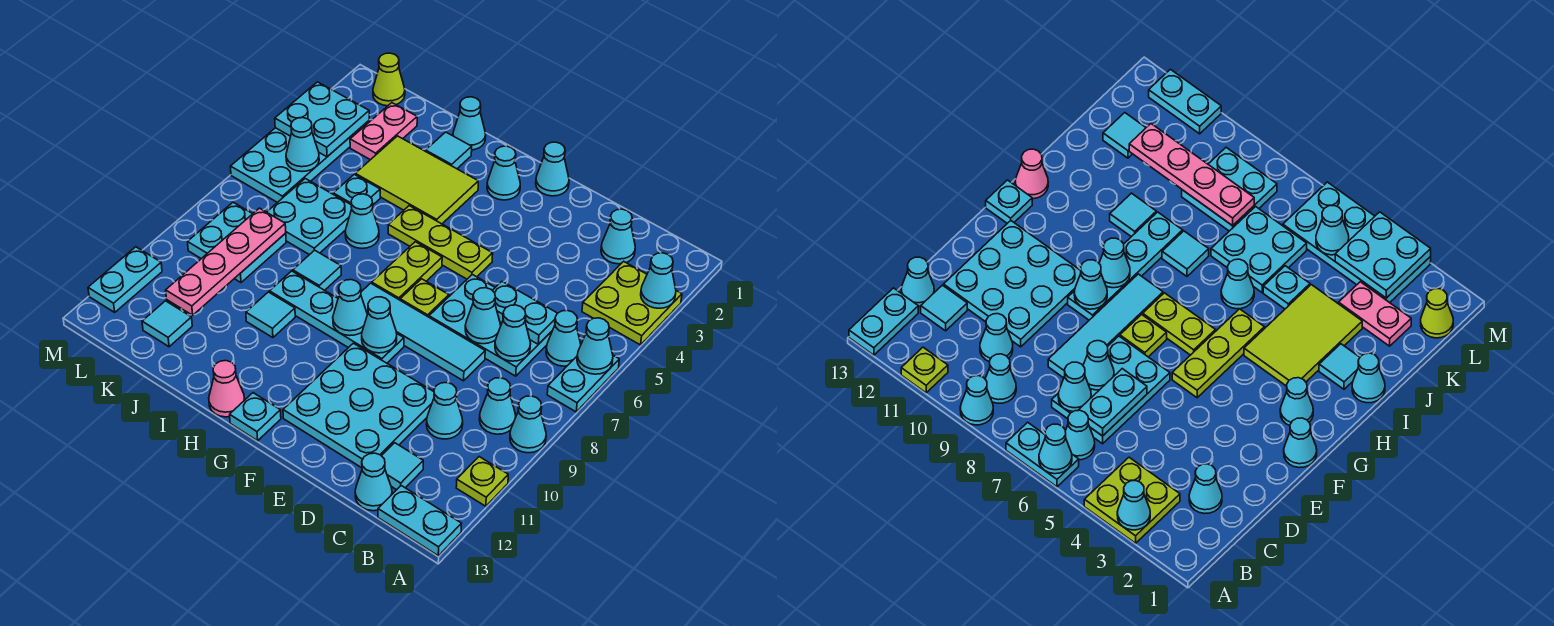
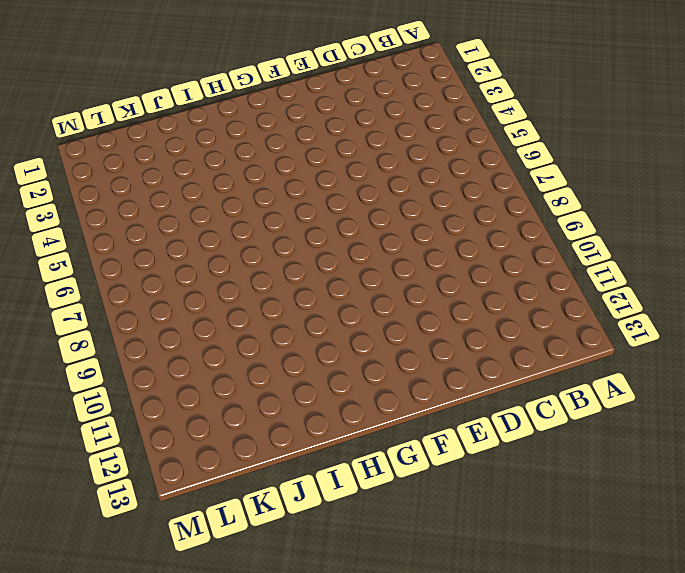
none -> lime plate A3:B4 level 1
none -> cyan plate A6:A7 level 1
none -> cyan cone A9 level 1
none -> lime plate A11 level 1

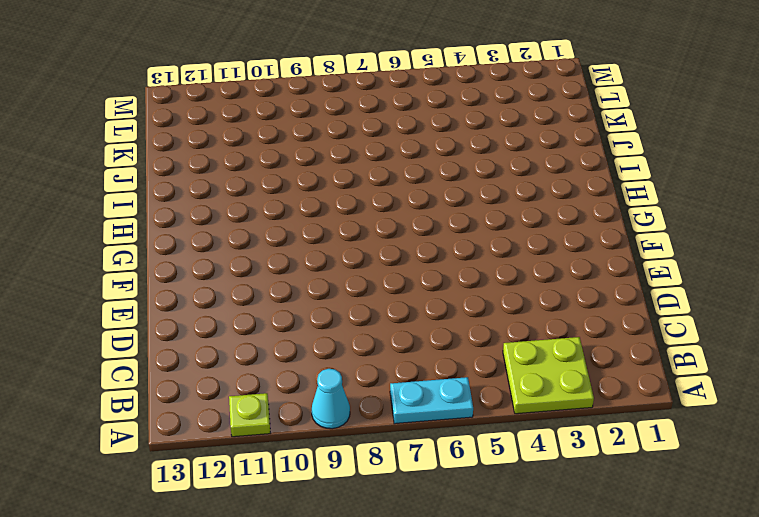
none -> cyan plate A13:B13 level 1
none -> cyan cone B6 level 1
none -> cyan cone B9 level 1
none -> cyan cone C2 level 1

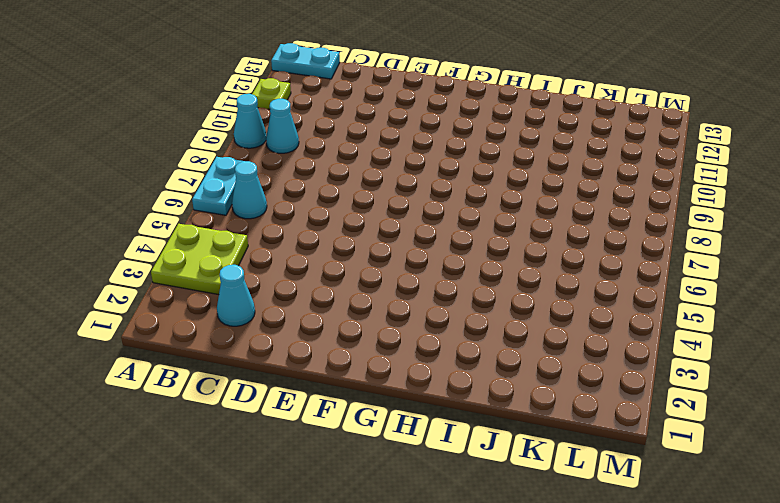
none -> cyan plate C6:E7 level 1
none -> cyan cone C10 level 1
none -> cyan tile C12 level 1
none -> cyan cone C13 level 1

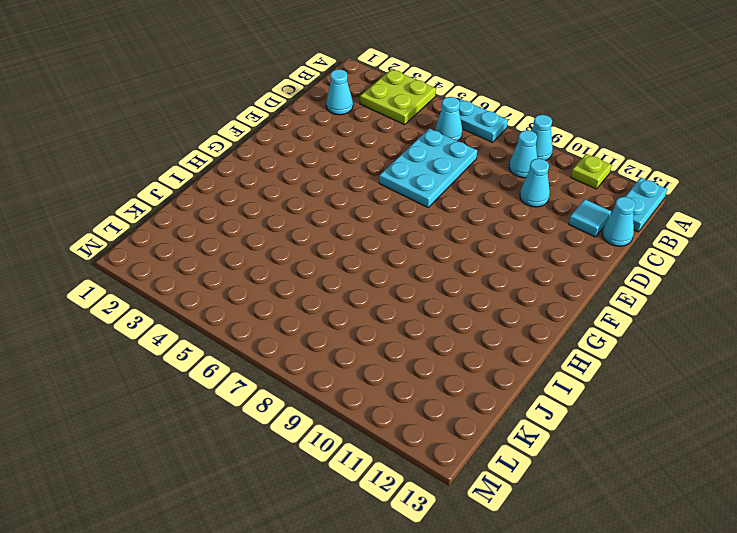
none -> cyan tile D8:G8 level 1
none -> cyan plate D10:F12 level 1
none -> cyan cone F1 level 1
none -> lime plate F5:H5 level 1

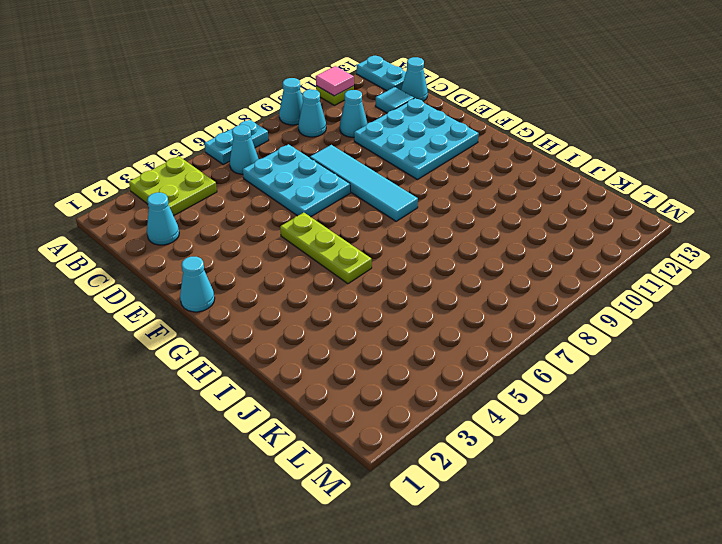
pink tile A11 level 2 -> none
none -> lime plate F7 level 1
none -> cyan plate F9:I9 level 1
none -> cyan cone G2 level 1
none -> lime plate G6:G7 level 1

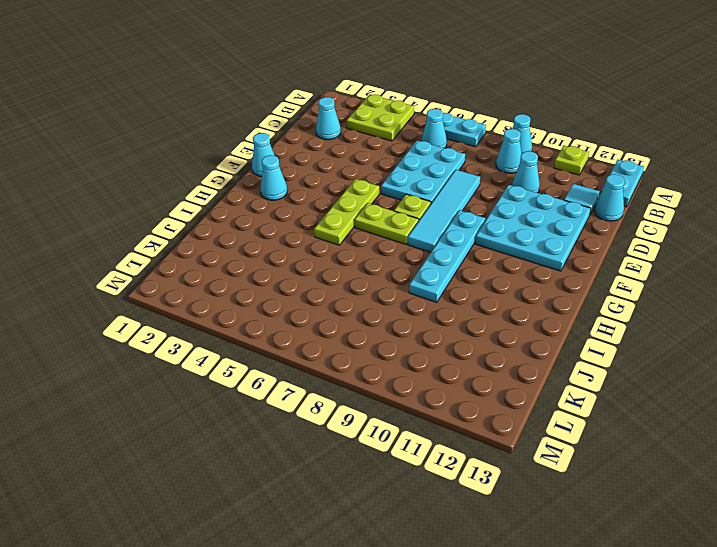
none -> cyan plate G13 level 1
none -> lime tile H3:J4 level 1
none -> pink cone H13 level 1
none -> cyan cone I1 level 1

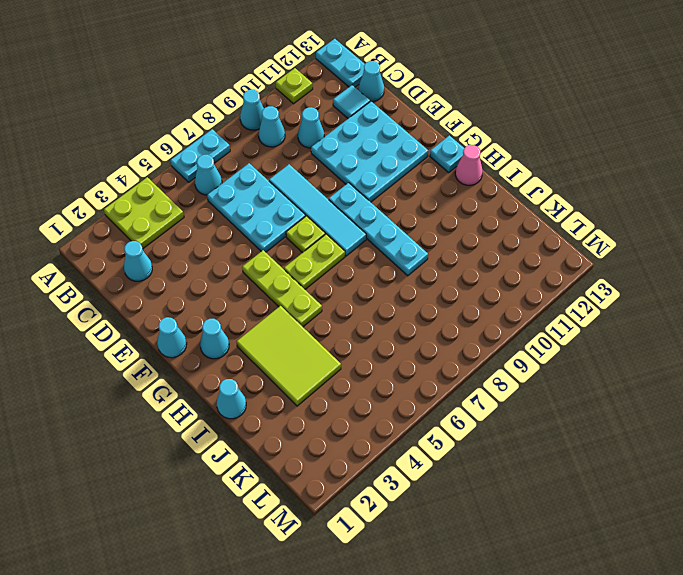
none -> cyan tile I2 level 1
none -> cyan cone I6 level 1
none -> cyan tile I8 level 1
none -> cyan tile I10 level 1

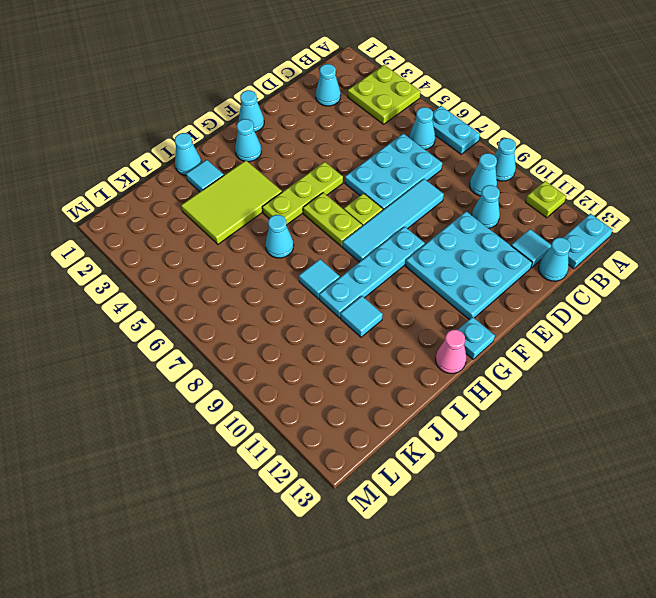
none -> cyan plate J5 level 1
none -> cyan plate J6:K7 level 1
none -> pink plate K2:K3 level 1
none -> cyan plate K8:L9 level 1

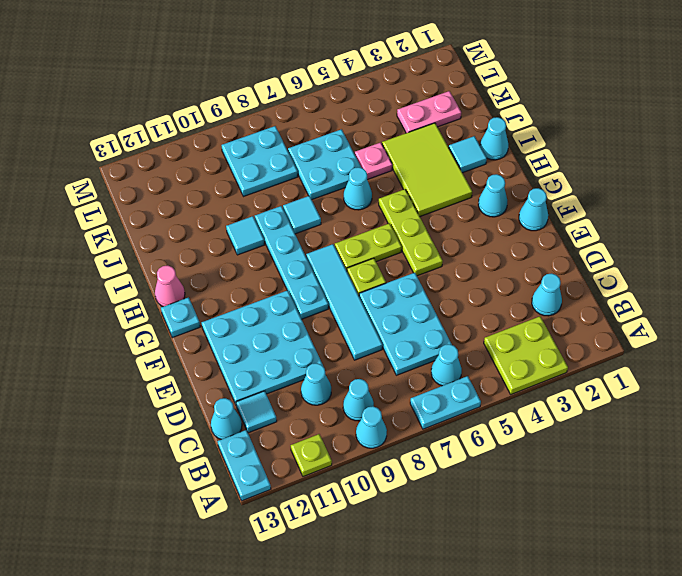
pink plate J5 level 1 -> cyan plate J5 level 1
none -> cyan tile K12 level 1
none -> lime cone L1 level 1
none -> cyan plate L3:M6 level 1
none -> cyan plate M11:M12 level 1

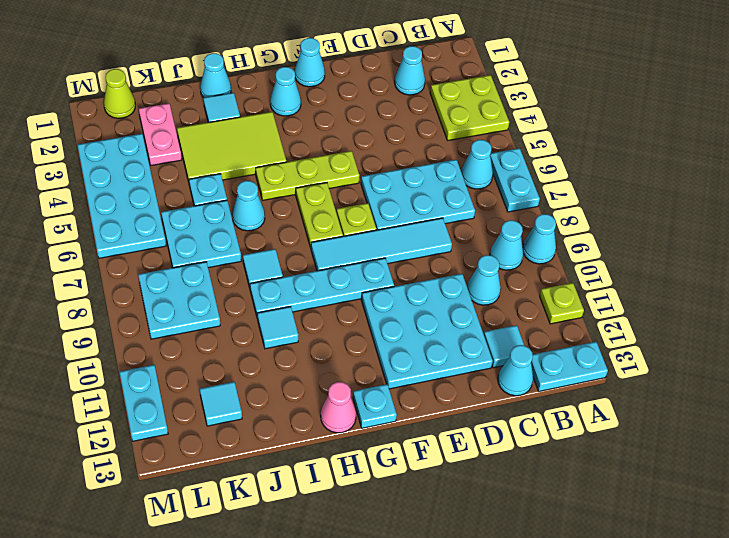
none -> cyan cone A3 level 2
none -> cyan cone A6 level 2
none -> cyan plate C6:D6 level 2
none -> cyan cone C7 level 2

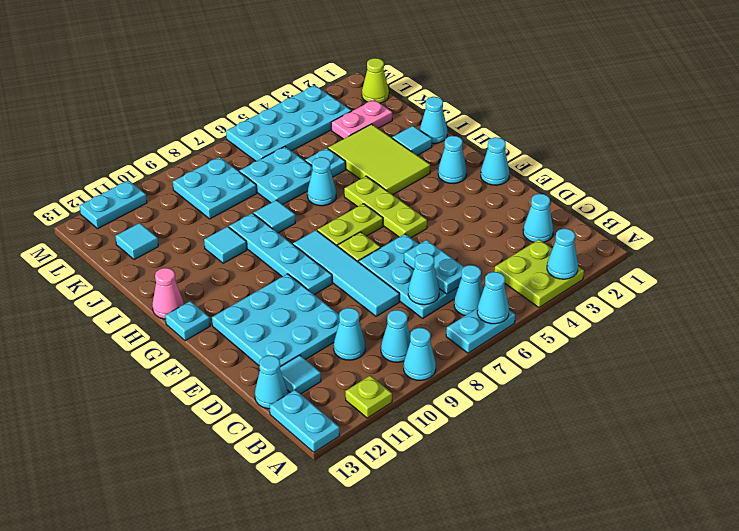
none -> cyan cone D7 level 2
none -> cyan cone F9 level 2
none -> cyan cone G9 level 2
none -> pink plate K8:K11 level 2

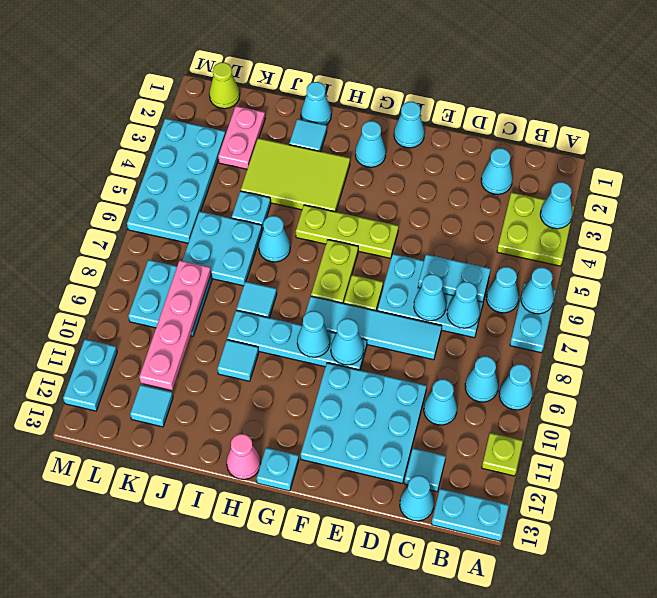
none -> cyan plate L3:M4 level 2
none -> cyan cone L5 level 2

